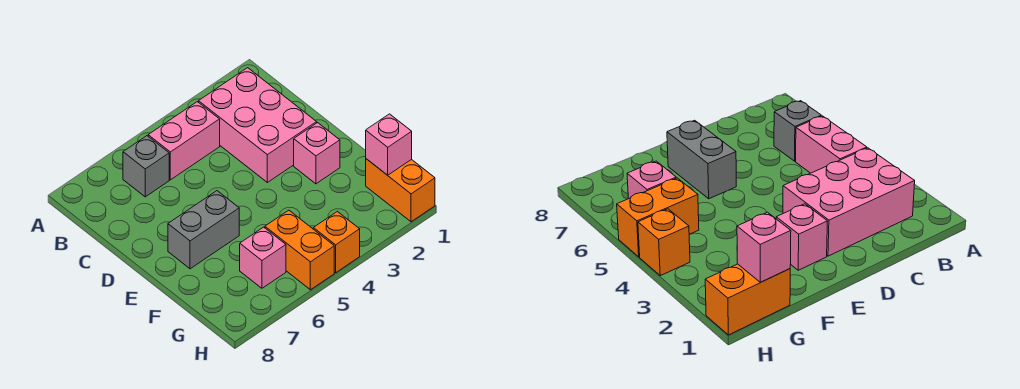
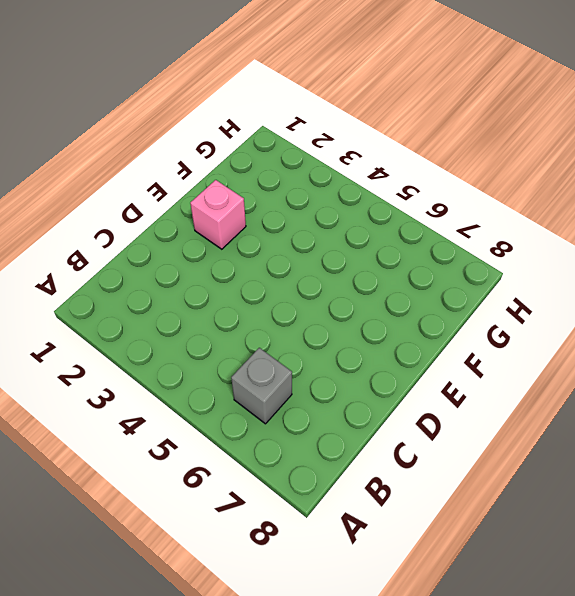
none -> pink brick B2:D3 level 1
none -> pink brick B4:B5 level 1

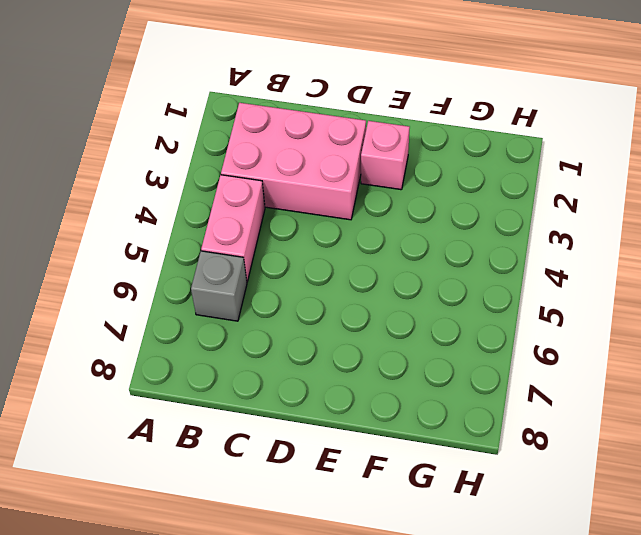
none -> grey brick E6:E7 level 1
none -> orange brick G1:H1 level 1

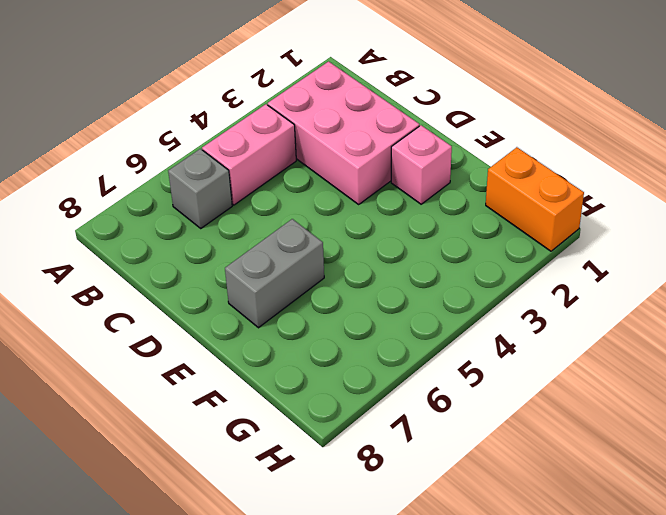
none -> orange brick G5:H5 level 1
none -> pink brick G6 level 1

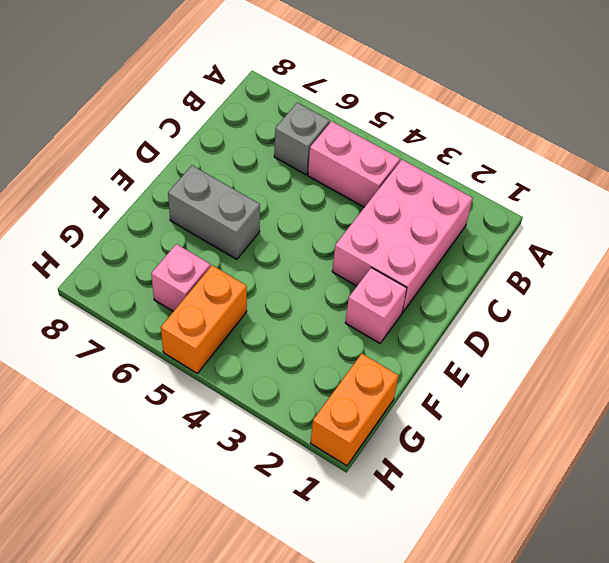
none -> orange brick H4 level 1
none -> pink brick G1 level 2

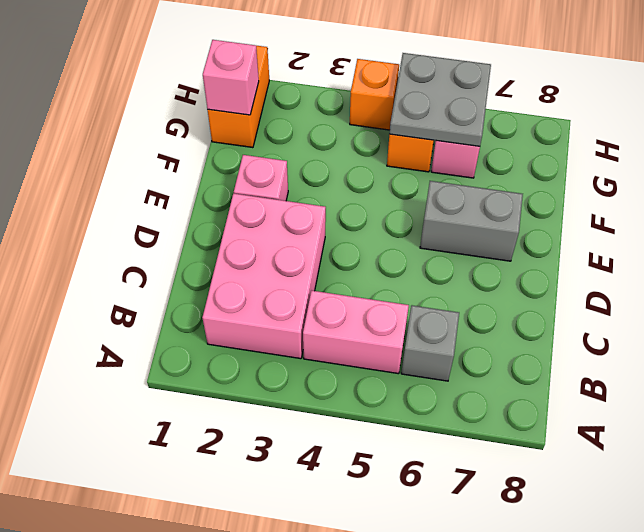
grey plate G5:H6 level 2 -> none

